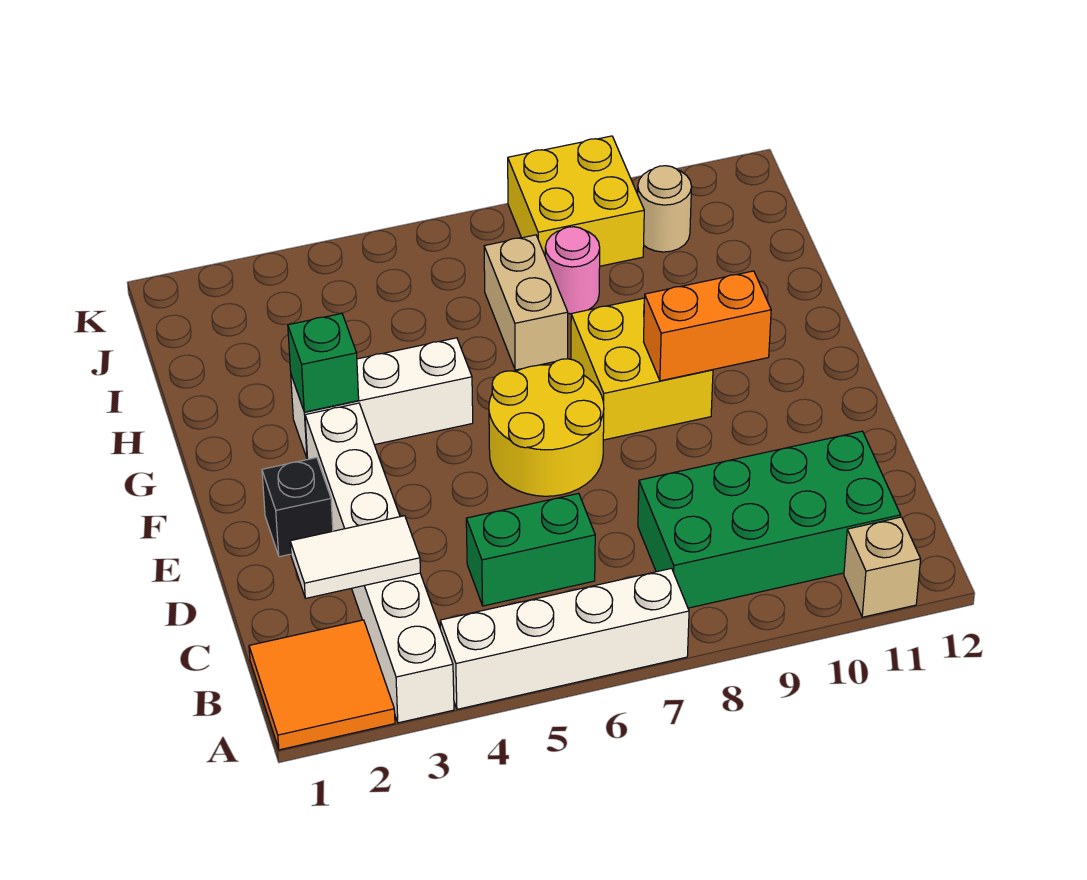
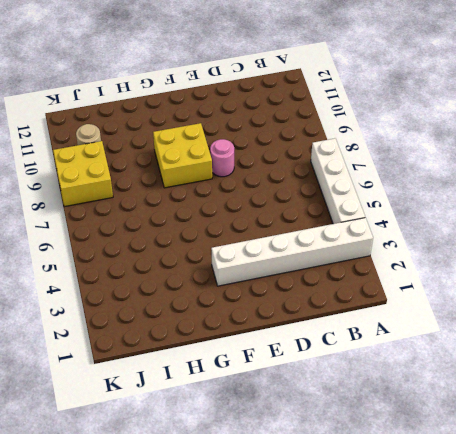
pink round brick E8 level 1 -> pink round brick I8 level 1
none -> orange tile A1:B2 level 1
none -> tan brick A11 level 1
none -> green brick B8:C11 level 1

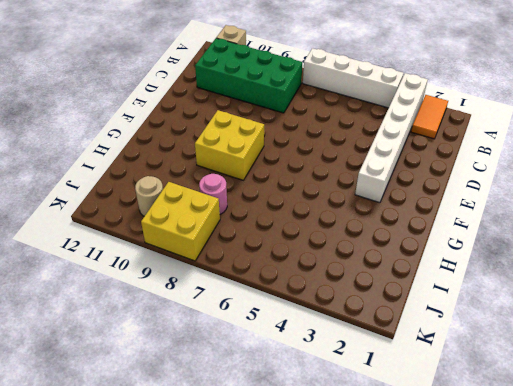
orange tile A2:B2 level 1 -> orange tile A1:B2 level 1
none -> green brick C5:C6 level 1
none -> black brick E2 level 1
none -> yellow round brick E6:F7 level 1

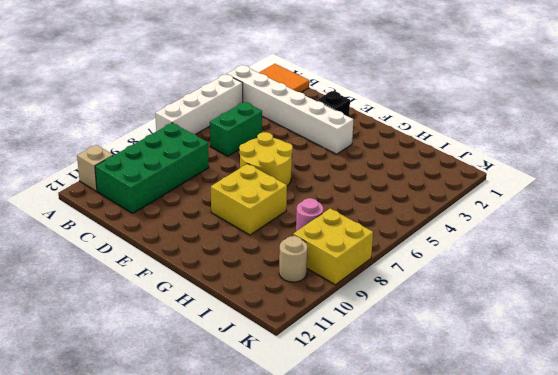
none -> white brick G3:G5 level 1
none -> tan brick H7:I7 level 1
none -> white tile C2:C3 level 2

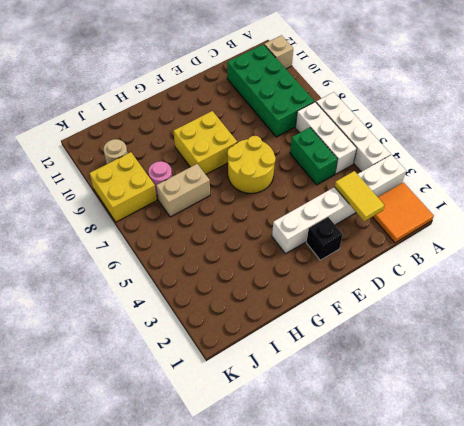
white brick B5:B7 level 1 -> white brick G3:G5 level 1
yellow tile C2:C3 level 2 -> white tile C2:C3 level 2
none -> orange brick F9:F10 level 2
none -> green brick G3 level 2

